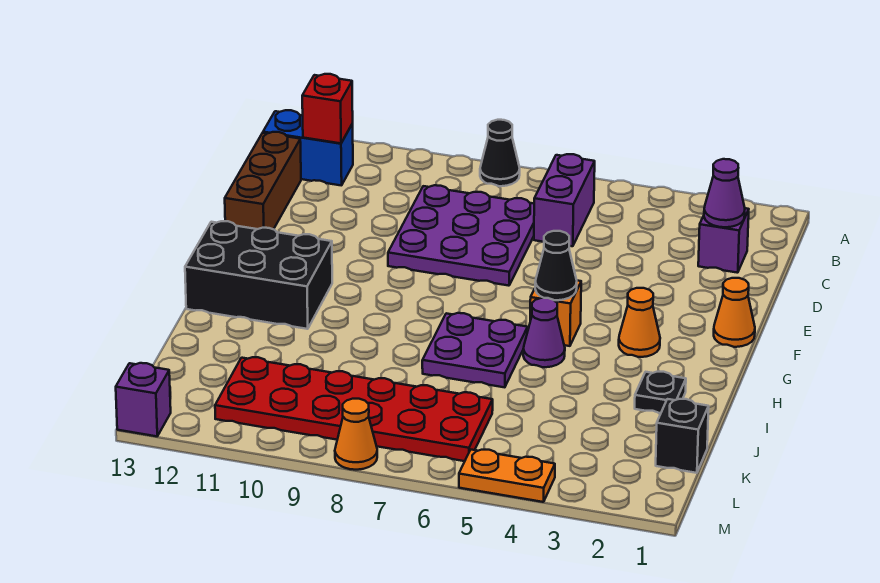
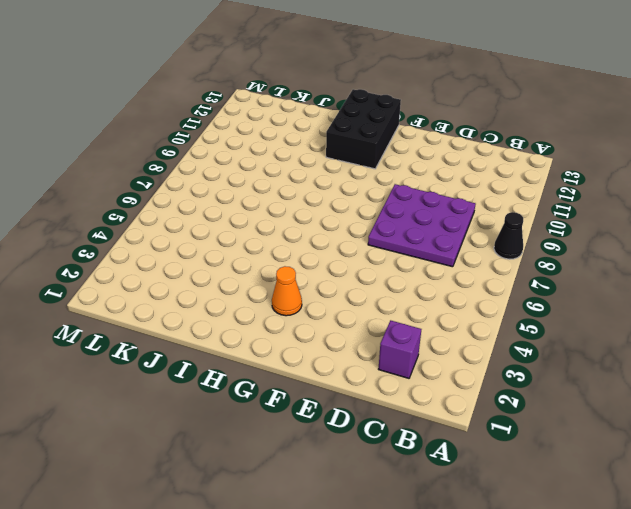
none -> purple brick B6:C6 level 1
none -> blue brick B12:B13 level 1
none -> brown brick C13:E13 level 1

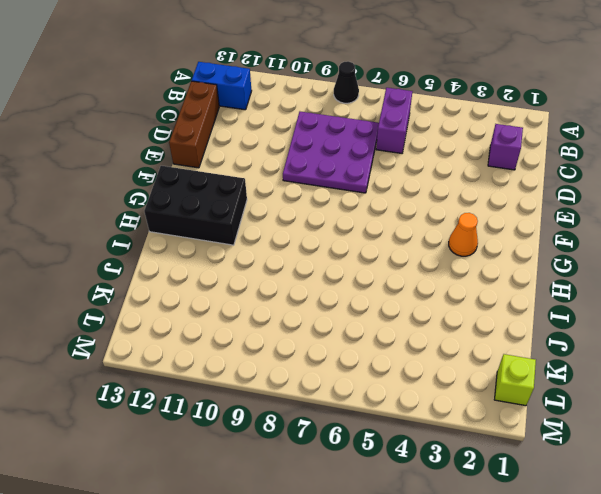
lime brick L1 level 1 -> none
none -> orange cone F1 level 1
none -> orange brick G5 level 1
none -> purple cone H5 level 1

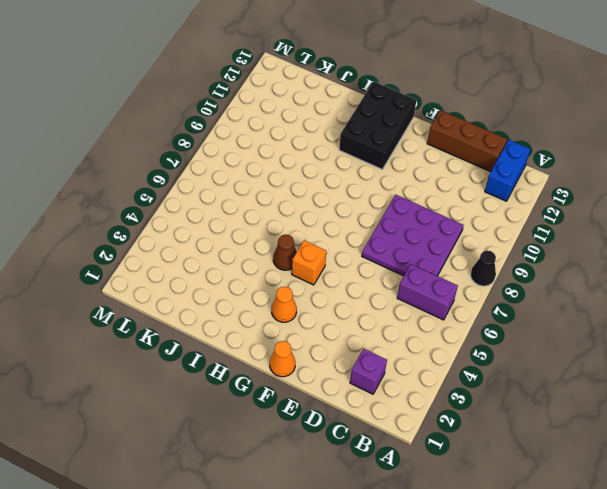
brown cone H5 level 1 -> purple cone H5 level 1
none -> purple plate H6:I7 level 1
none -> black plate I2 level 1
none -> black brick K1 level 1

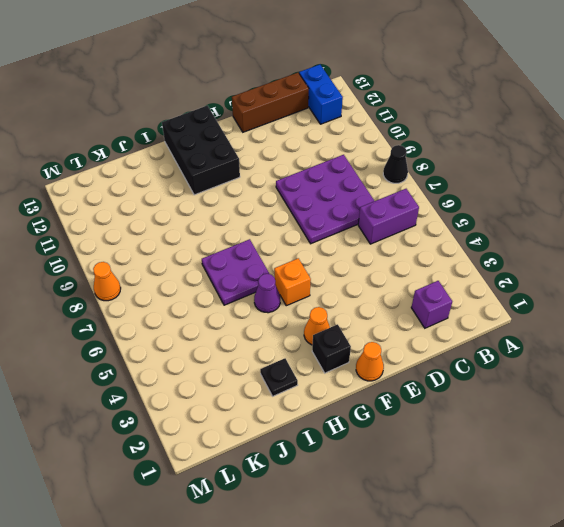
black brick G2 level 1 -> black brick K1 level 1
none -> red plate K6:L11 level 1
none -> orange plate M4:M5 level 1
none -> purple brick M13 level 1

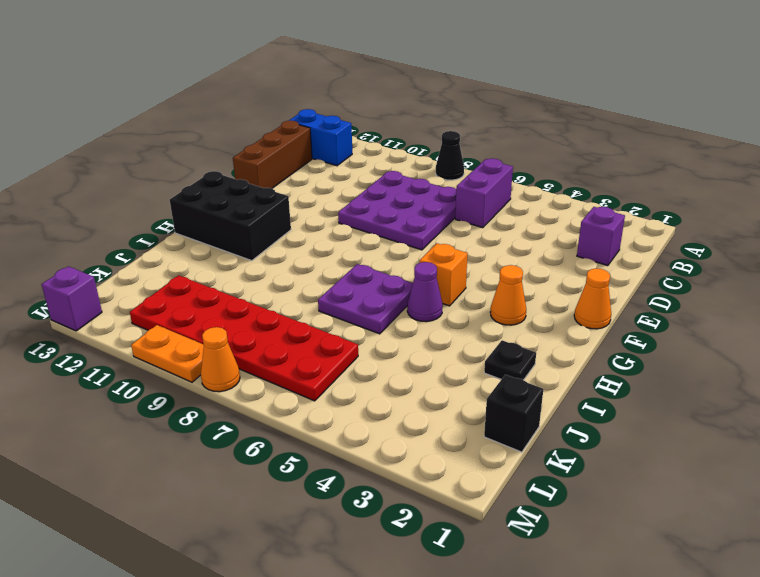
orange plate M9:M10 level 1 -> orange plate M4:M5 level 1
none -> red brick B12 level 2
none -> purple cone C2 level 2
none -> black cone G5 level 2

